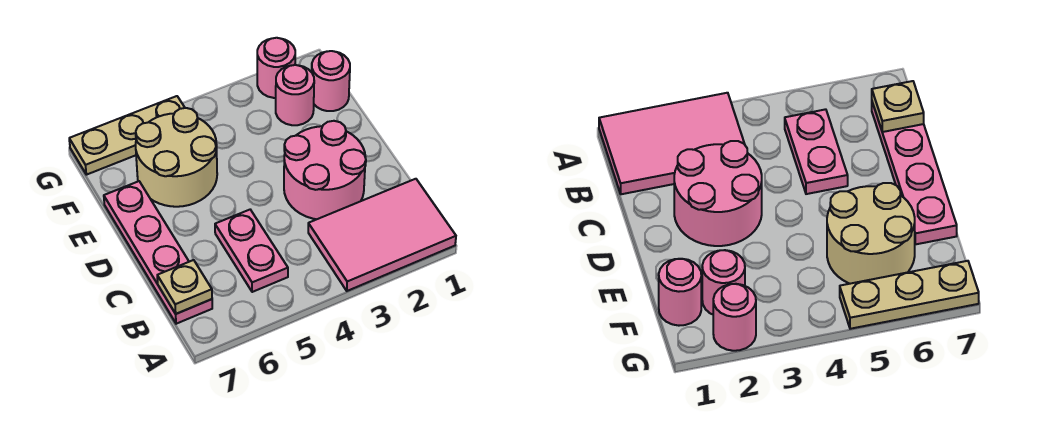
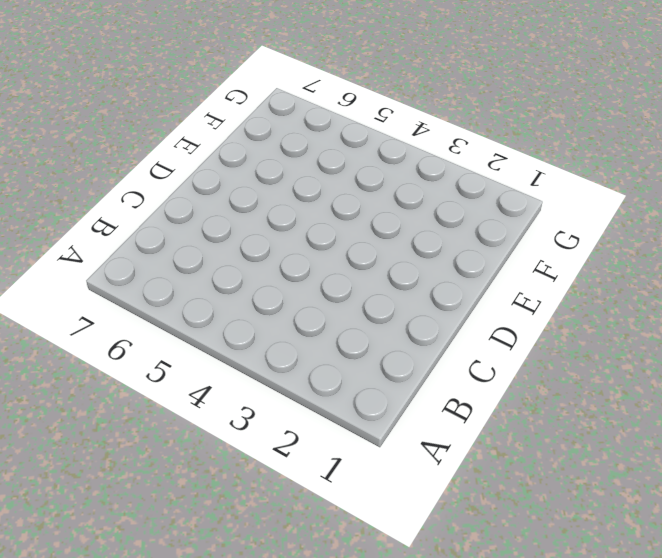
none -> pink tile A1:B3 level 1
none -> pink plate B5:C5 level 1

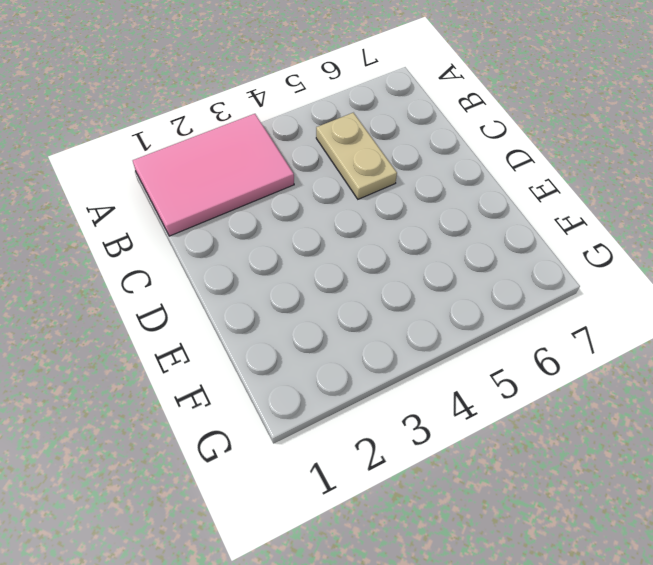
tan plate B5:C5 level 1 -> pink plate B5:C5 level 1
none -> pink plate B7:E7 level 1
none -> pink round brick C2:D3 level 1

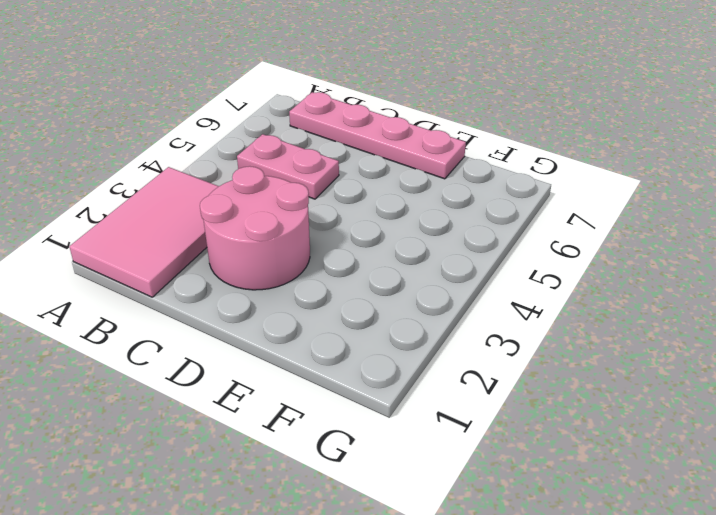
none -> tan round brick E5:F6 level 1
none -> pink round brick F1 level 1

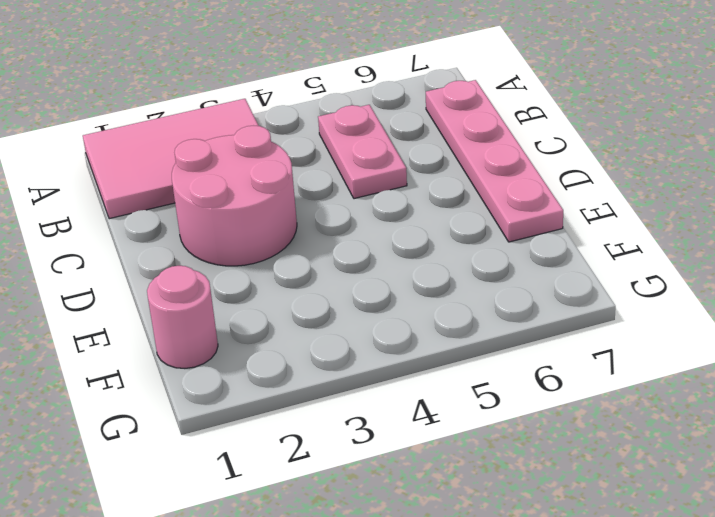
none -> tan round brick E5:F6 level 1
none -> pink round brick F2 level 1

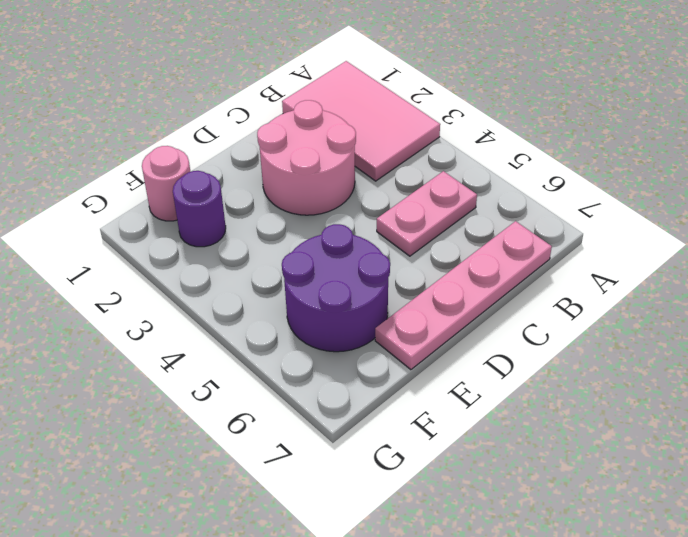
purple round brick E5:F6 level 1 -> tan round brick E5:F6 level 1
purple round brick F2 level 1 -> pink round brick F2 level 1
none -> pink round brick G2 level 1
none -> tan plate G5:G7 level 1

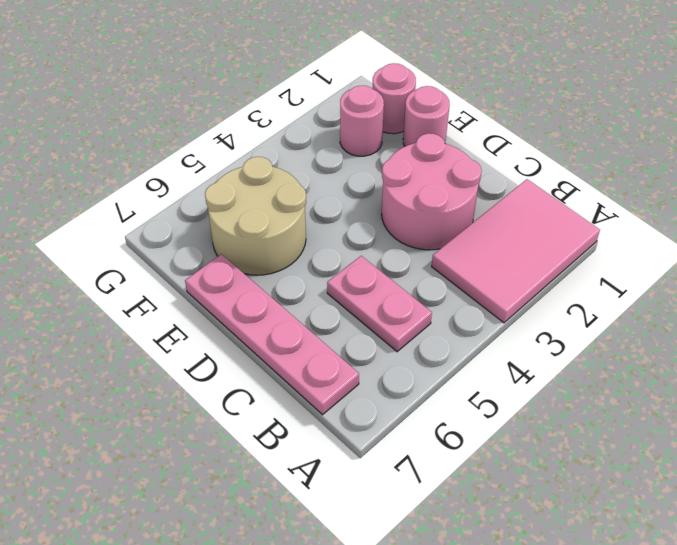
pink round brick E1 level 1 -> pink round brick G2 level 1
none -> tan plate G5:G7 level 1
none -> tan plate B7 level 2

